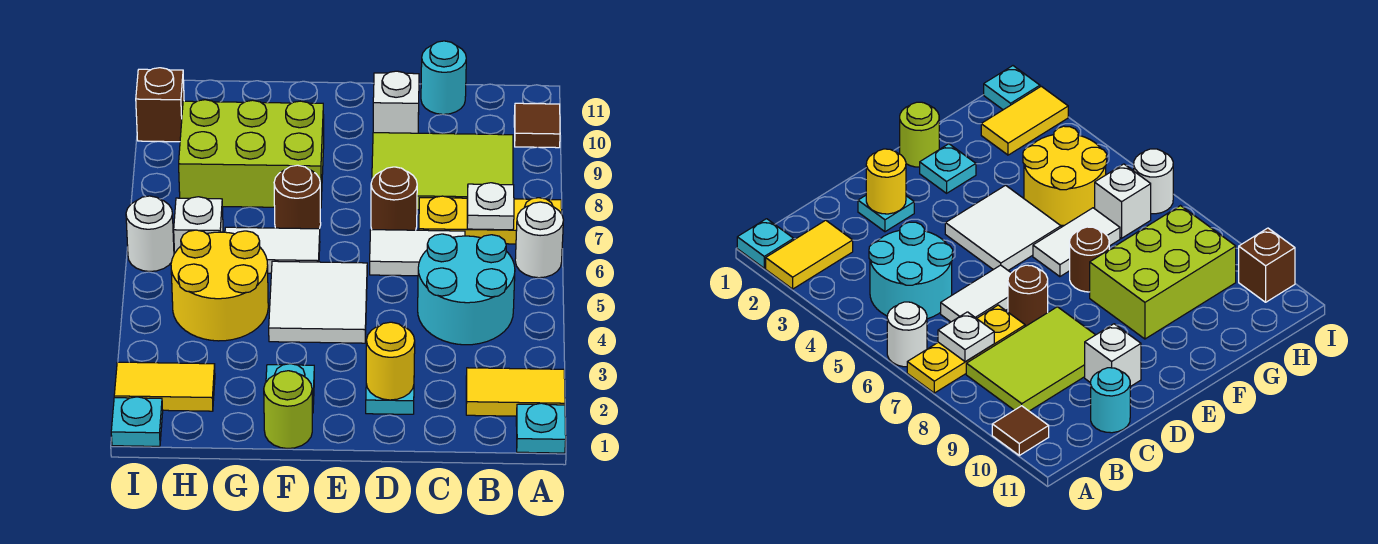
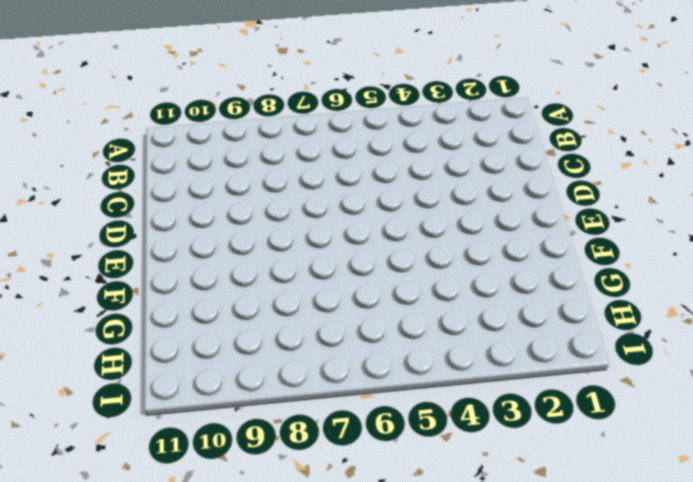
none -> cyan plate A1 level 1
none -> yellow tile A2:B2 level 1
none -> white round brick A6 level 1

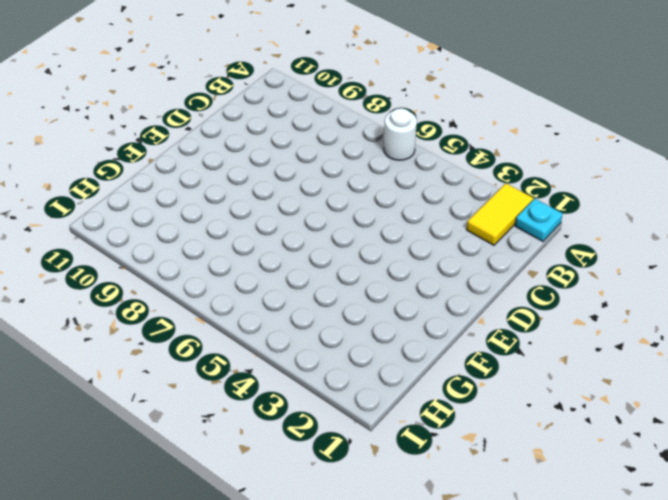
none -> yellow plate A7:C7 level 1
none -> brown tile A10 level 1
none -> cyan round brick B4:C5 level 1

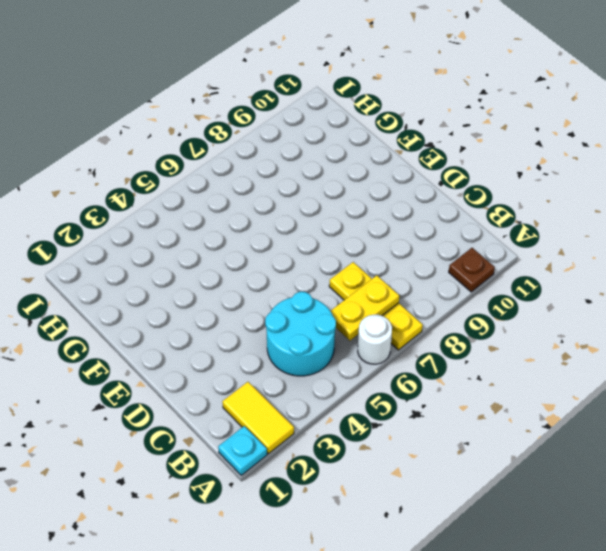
brown plate A10 level 1 -> brown tile A10 level 1
yellow plate B6:B7 level 2 -> white plate B7 level 2
none -> lime tile B8:D9 level 1
none -> white tile C6:D6 level 1
none -> cyan round brick C11 level 1

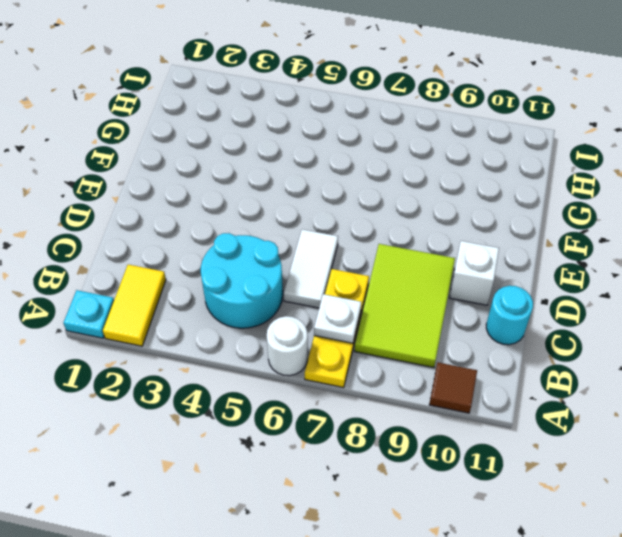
none -> cyan plate D2 level 1
none -> brown round brick D7 level 1
none -> white tile E4:F5 level 1

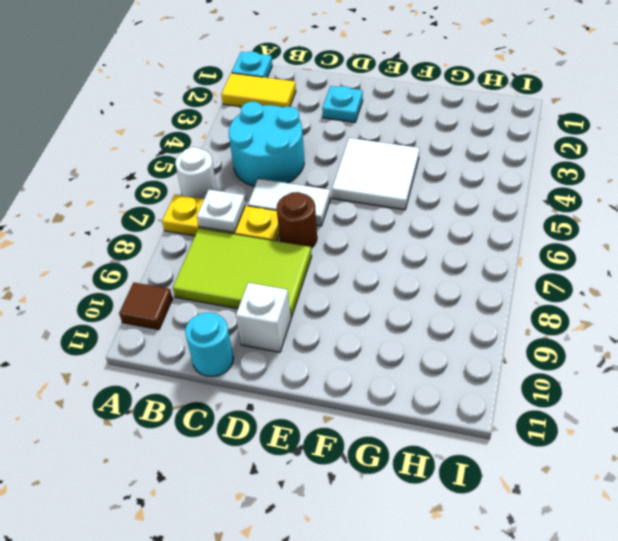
none -> lime round brick F1 level 1
none -> cyan plate F2 level 1
none -> white tile F6:G6 level 1

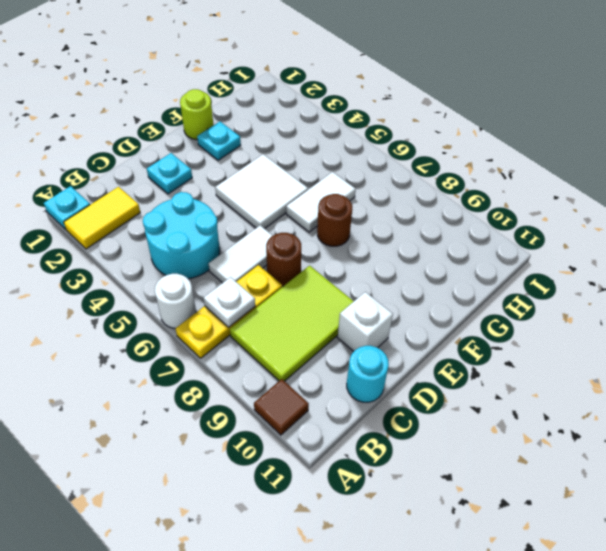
none -> lime brick F8:H9 level 1
none -> yellow round brick G4:H5 level 1
none -> yellow tile H2:I2 level 1

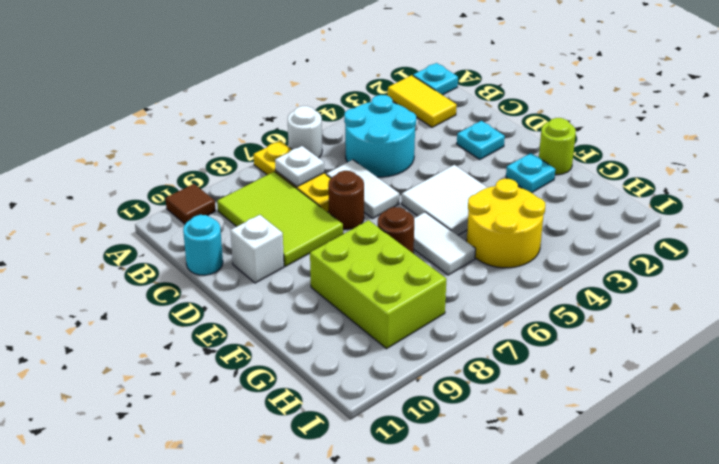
none -> yellow tile H2:I2 level 1
none -> white brick H6 level 1
none -> cyan plate I1 level 1

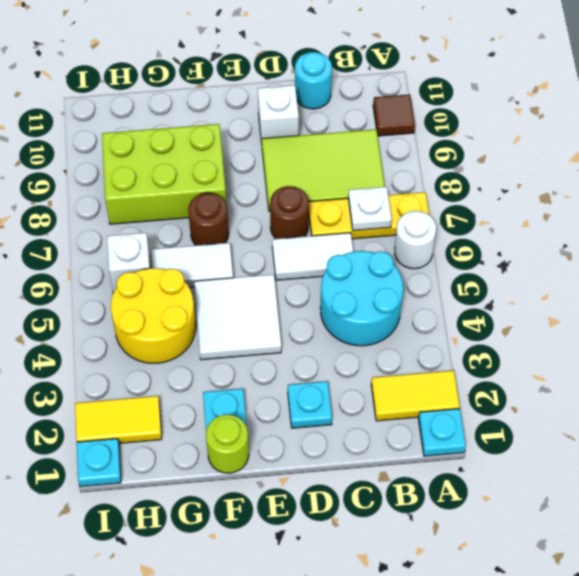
none -> white round brick I6 level 1
none -> brown brick I10 level 1
none -> yellow round brick D2 level 2

